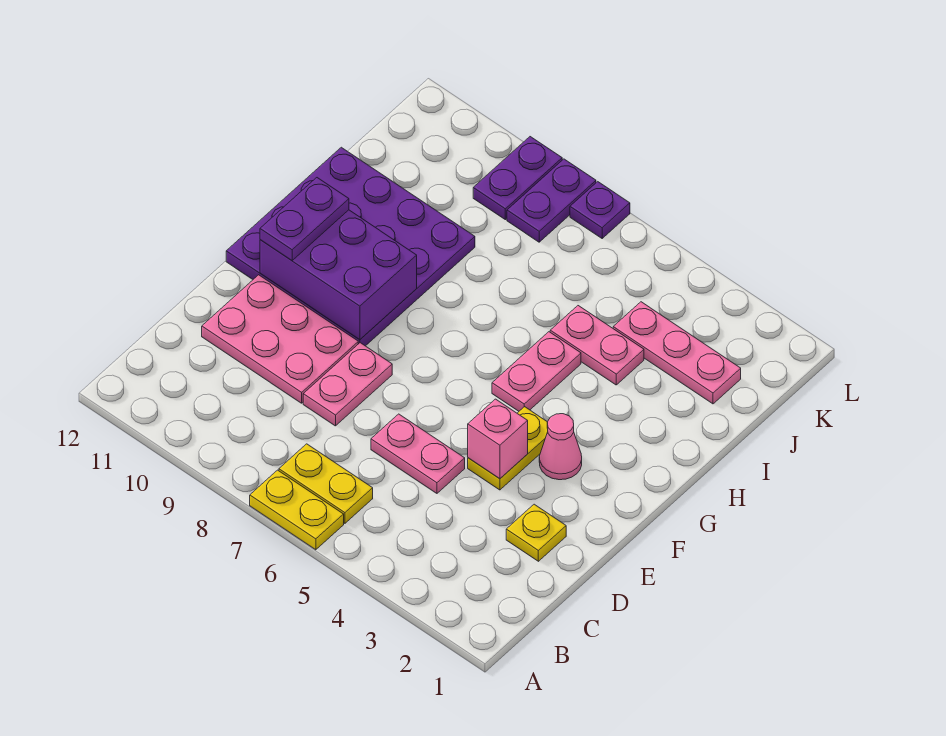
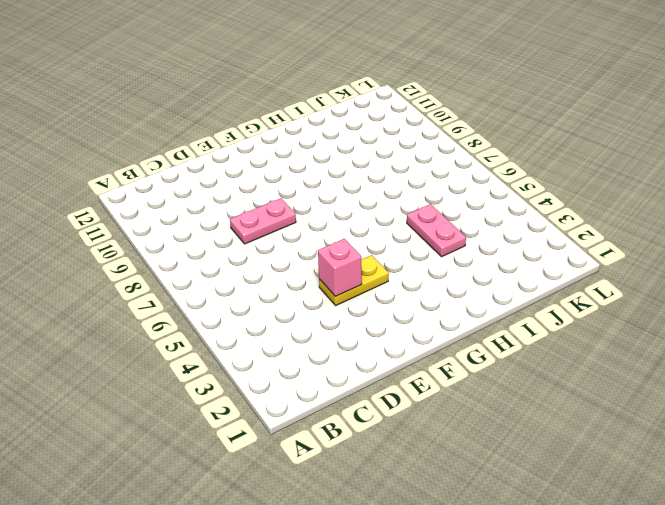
none -> yellow plate A6:A7 level 1
none -> yellow plate B6:B7 level 1
none -> yellow plate D2 level 1

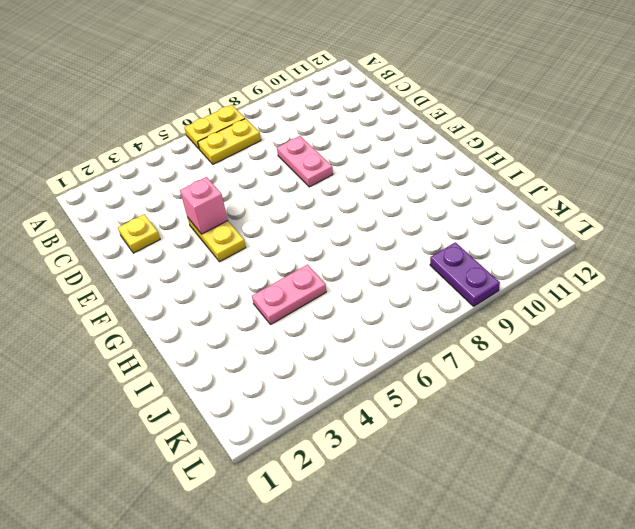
none -> pink plate D5:D6 level 1
none -> pink plate D9:E11 level 1
none -> pink cone F3 level 1

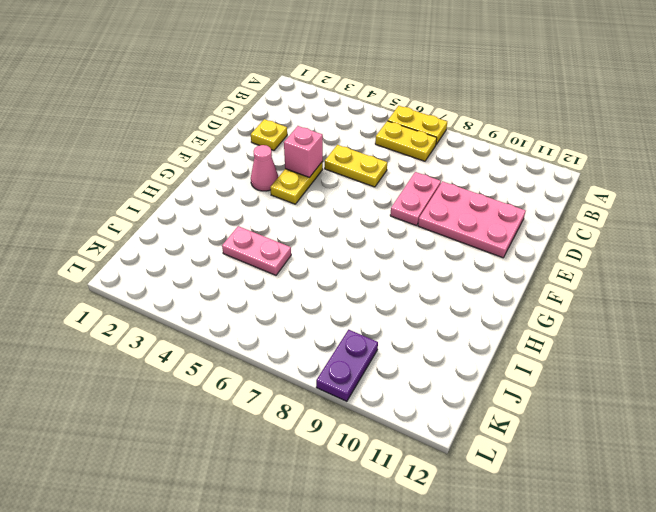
yellow plate D5:D6 level 1 -> pink plate D5:D6 level 1
none -> purple plate F9:I12 level 1
none -> pink plate G5:H5 level 1
none -> pink plate J2:J4 level 1

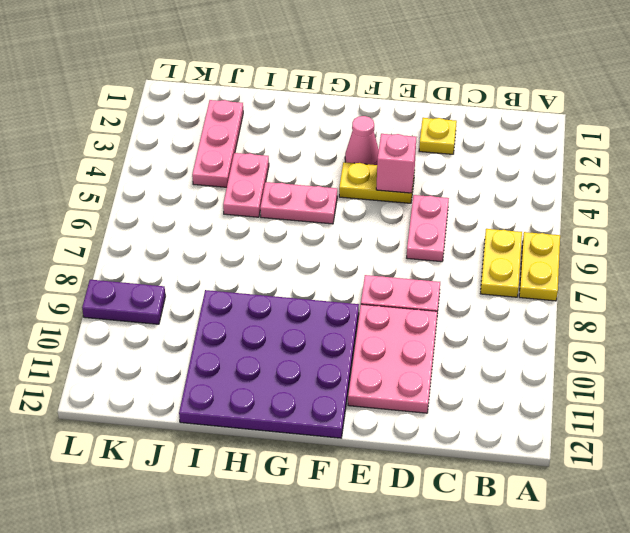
none -> purple plate K8:L8 level 1
none -> purple plate L7 level 1
none -> purple brick F9:G11 level 2

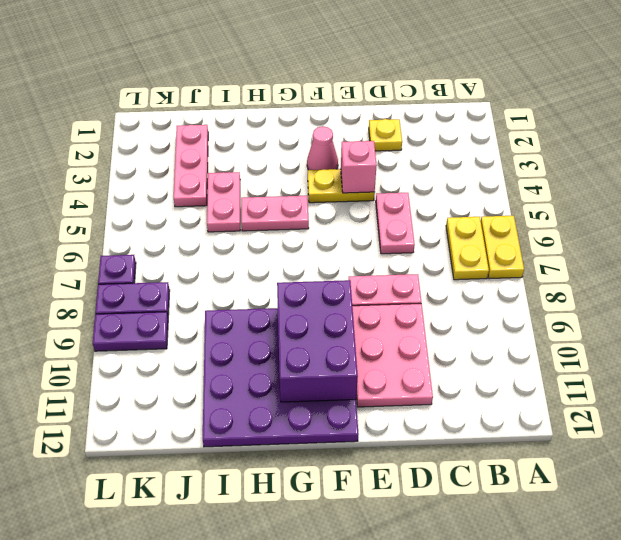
none -> purple plate F11:G11 level 3

